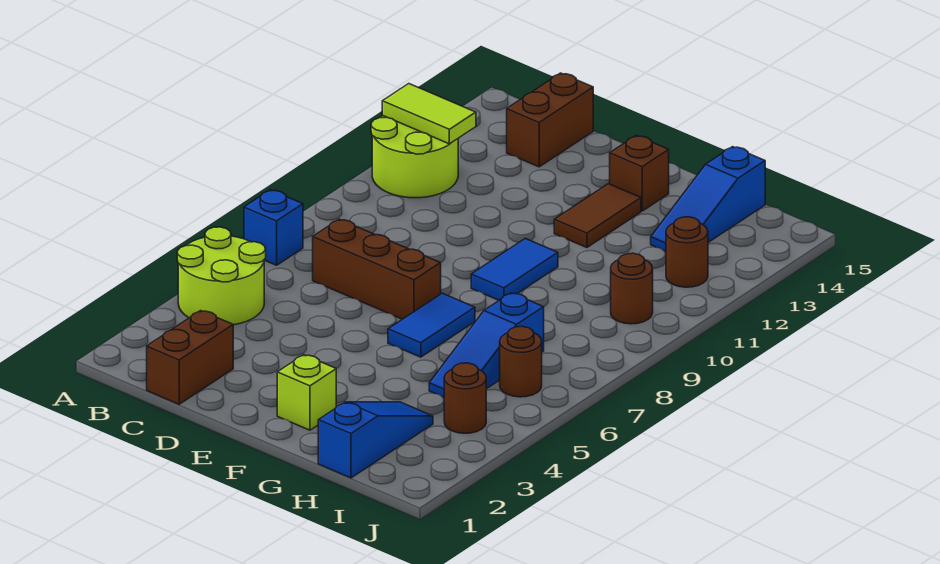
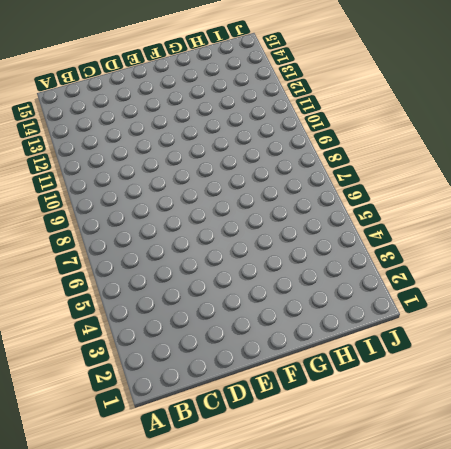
none -> lime round brick A4:B5 level 1
none -> blue brick A7 level 1
none -> lime round brick A11:B12 level 1

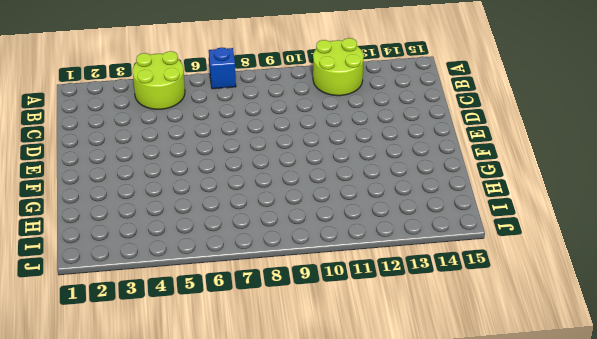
none -> brown brick C1:C2 level 1
none -> brown brick C7:E7 level 1
none -> brown brick C14:C15 level 1

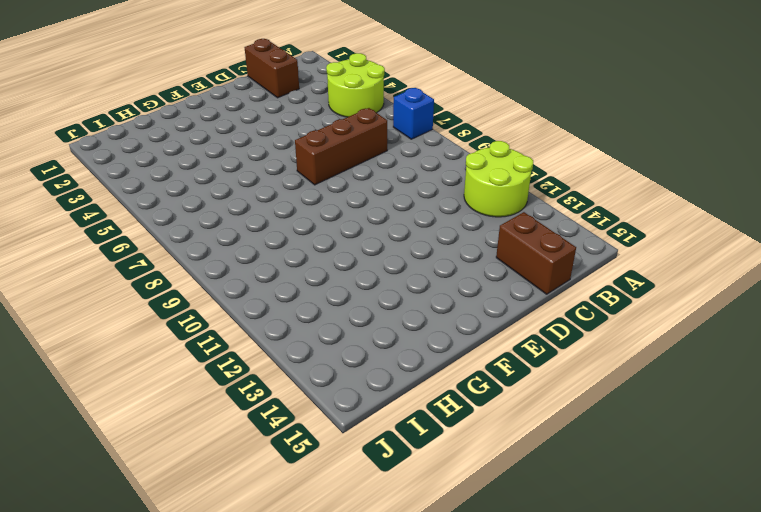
none -> lime brick F2 level 1
none -> blue tile F6:F7 level 1
none -> blue tile F9:F10 level 1

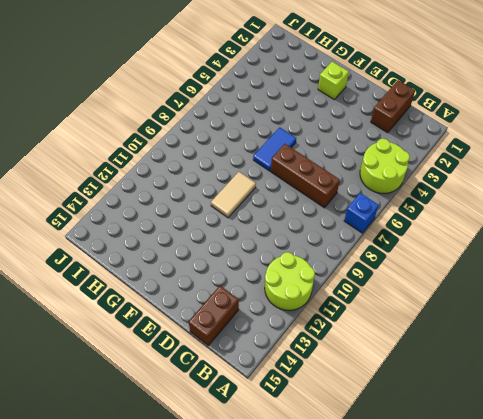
tan tile F9:F10 level 1 -> blue tile F9:F10 level 1
none -> brown tile F12:F13 level 1
none -> brown brick F14 level 1
none -> blue slope H1:H3 level 1 top 1

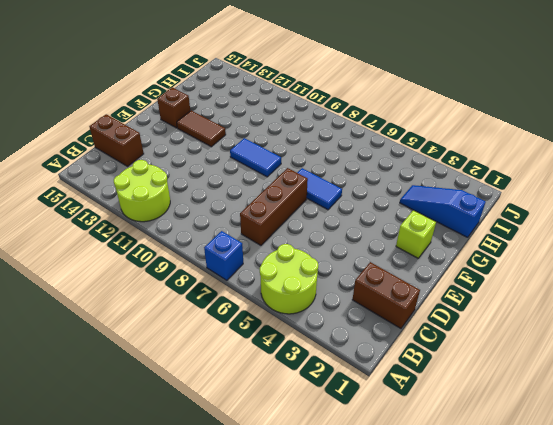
none -> blue slope H5:H7 level 1 top 7
none -> blue slope H13:H15 level 1 top 15
none -> brown round brick I4 level 1

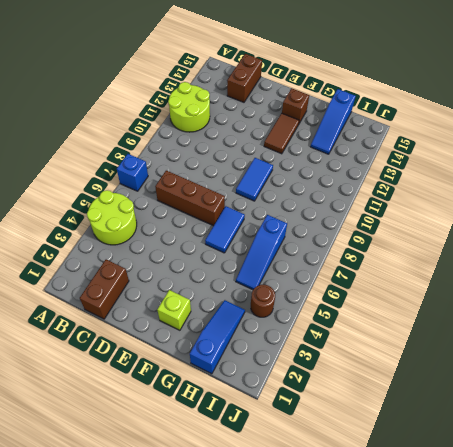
none -> brown round brick I6 level 1
none -> brown round brick I10 level 1
none -> brown round brick I12 level 1

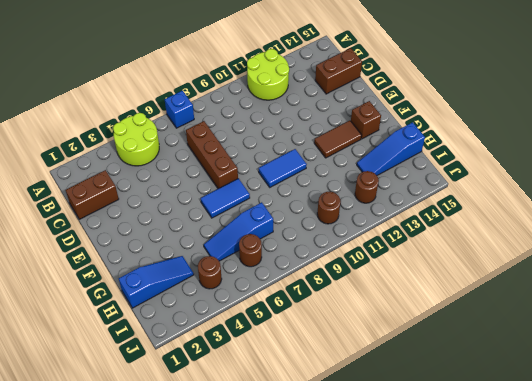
none -> lime brick F2 level 1
none -> lime tile A12:B12 level 2

